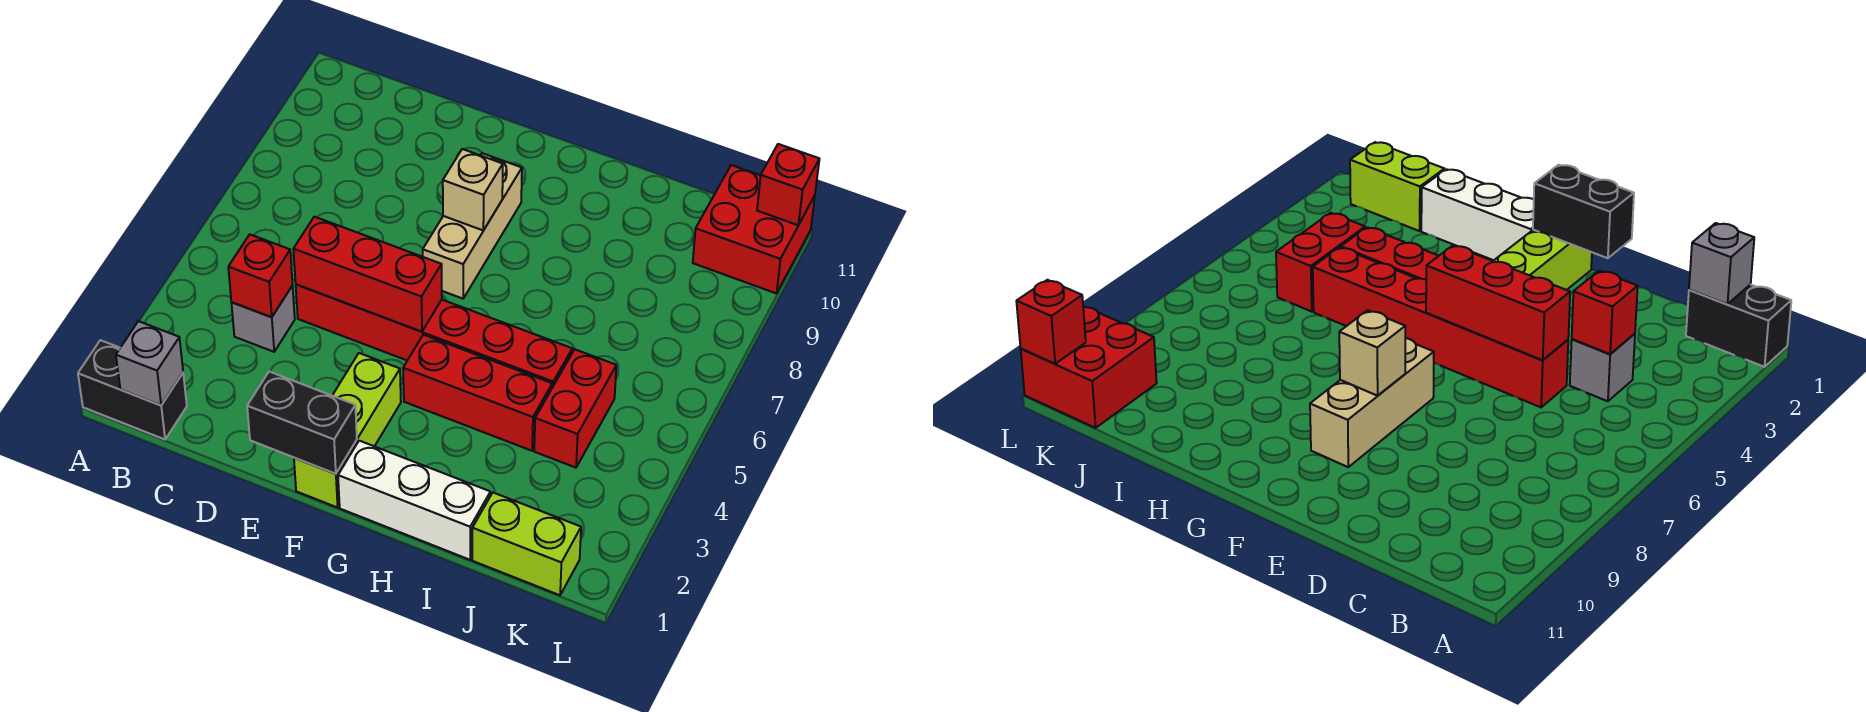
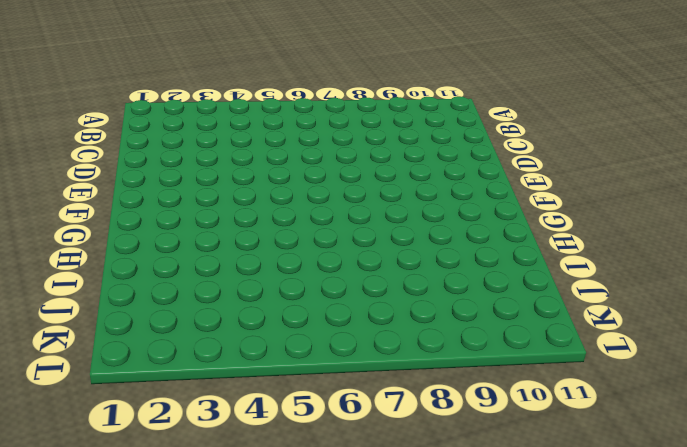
none -> black brick A1:B1 level 1
none -> grey brick C4 level 1
none -> red brick D5:I5 level 1

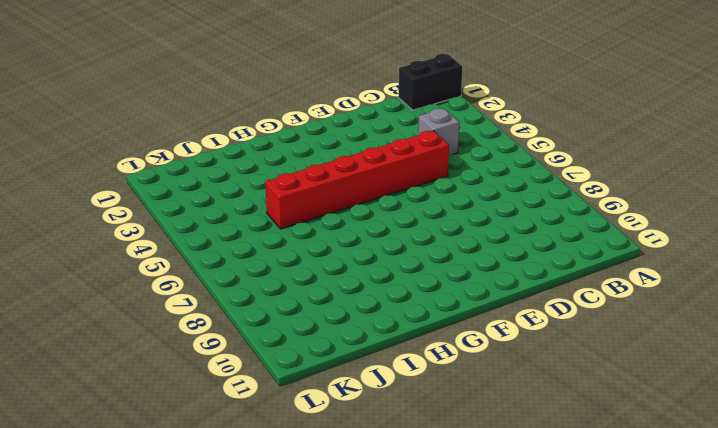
none -> lime brick F1:F3 level 1
none -> tan brick F7:F9 level 1
none -> white brick G1:I1 level 1

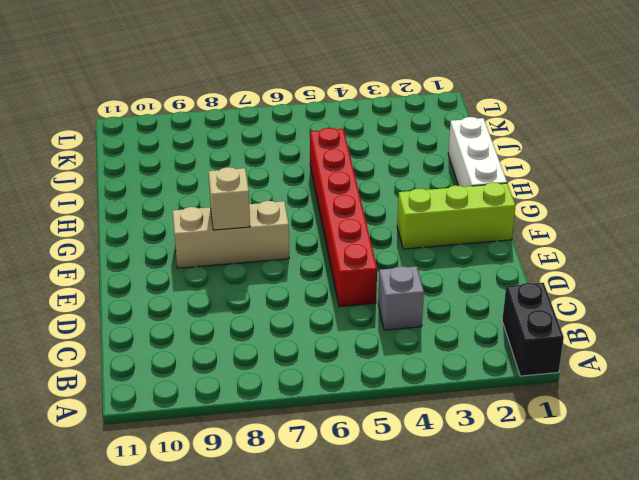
none -> red brick G4:I4 level 1
none -> lime brick J1:K1 level 1
none -> red brick J4:J5 level 1

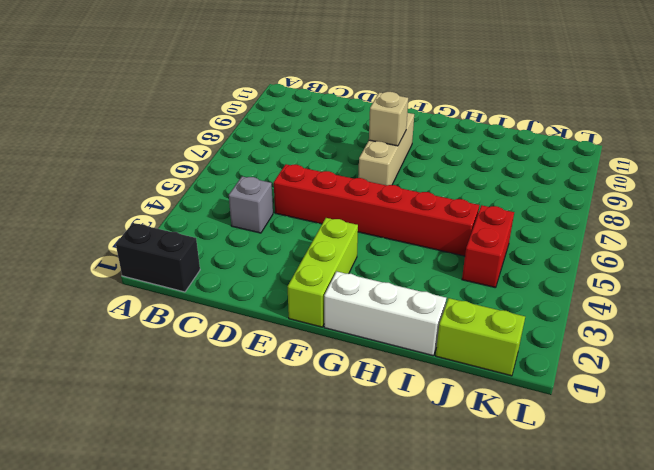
none -> red brick G4:I4 level 1
none -> red brick K10:L11 level 1
none -> grey brick B1 level 2

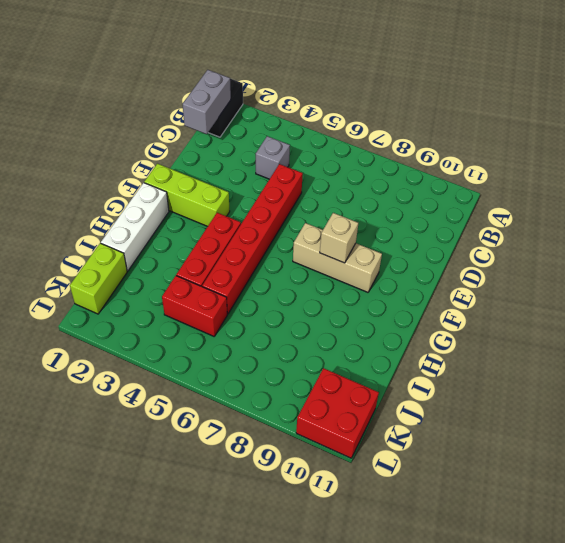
grey brick B1:C1 level 2 -> grey brick B1 level 2
none -> red brick C4 level 2
none -> red brick D5:F5 level 2
none -> black brick E1:F1 level 2

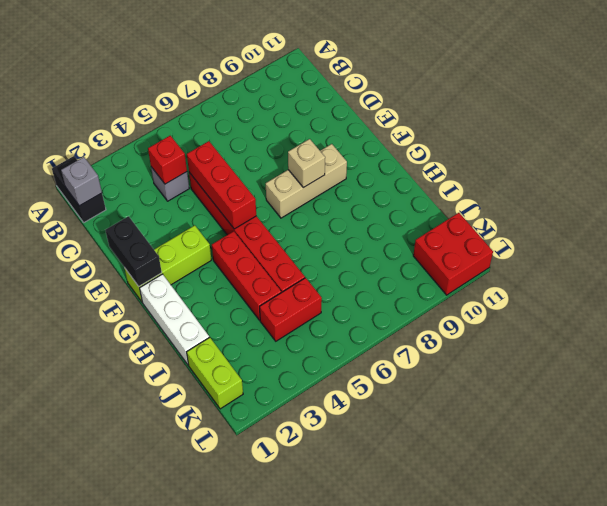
none -> red brick L11 level 2

